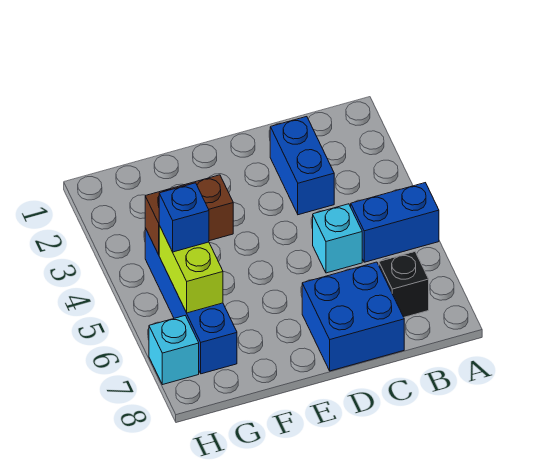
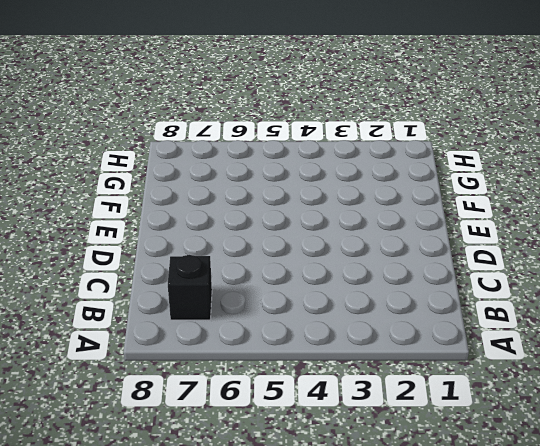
none -> blue brick A5:B5 level 1
none -> blue brick C2:C3 level 1

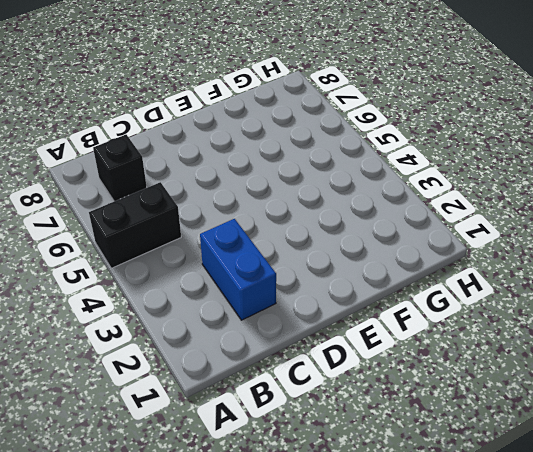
black brick A5:B5 level 1 -> blue brick A5:B5 level 1
none -> cyan brick C5 level 1
none -> blue brick C7:D8 level 1

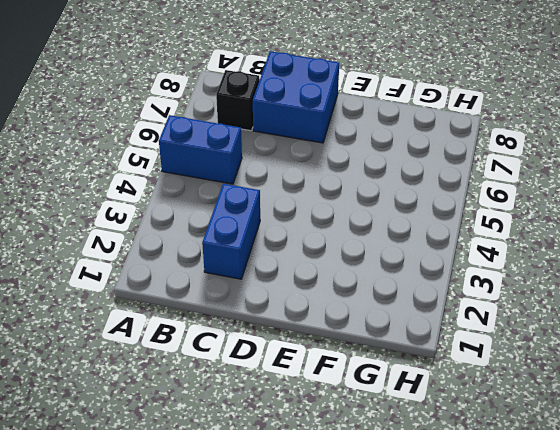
none -> cyan brick C5 level 1
none -> blue brick G4:G7 level 1

